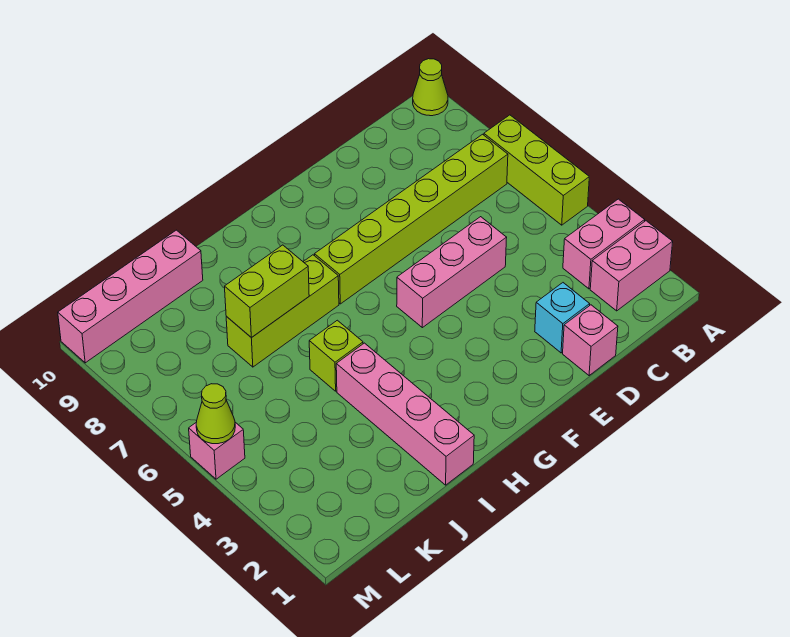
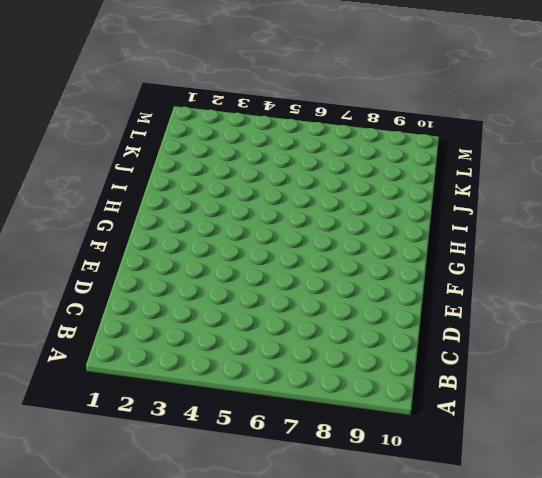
none -> pink brick A2:B2 level 1
none -> pink brick A3:B3 level 1
none -> lime brick A5:A7 level 1

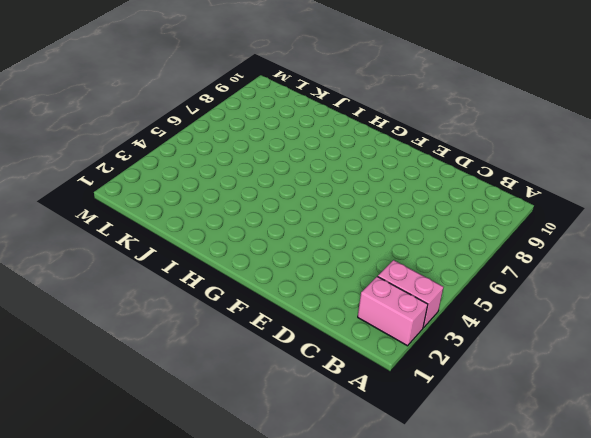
none -> lime brick A5:A7 level 1
none -> lime cone A10 level 1
none -> lime brick B7:G7 level 1

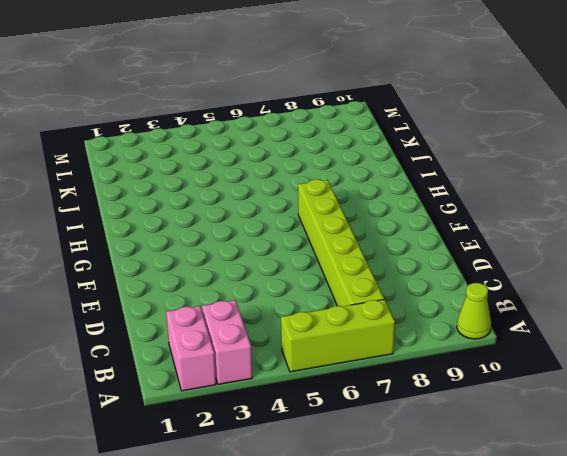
none -> pink brick D1 level 1
none -> cyan brick D2 level 1
none -> pink brick D5:F5 level 1

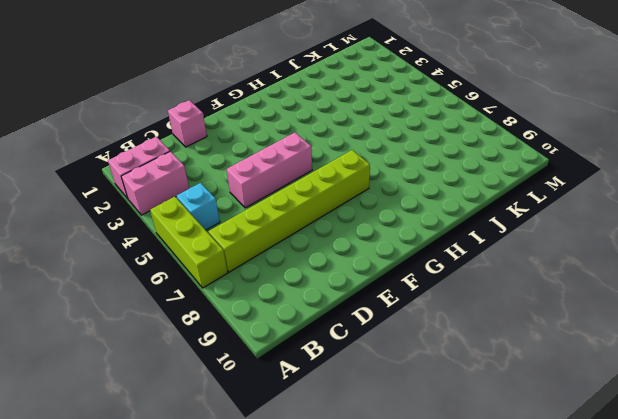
cyan brick B5 level 1 -> cyan brick D2 level 1
none -> lime cone A10 level 1
none -> lime brick H7:J7 level 1
none -> pink brick I1:I4 level 1

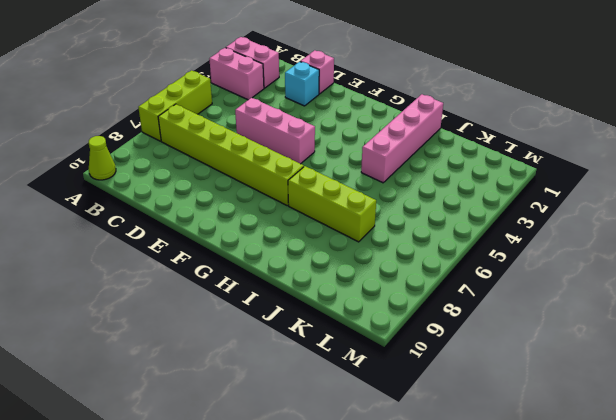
none -> lime brick I5 level 1
none -> pink brick J10:M10 level 1
none -> pink brick M5 level 1

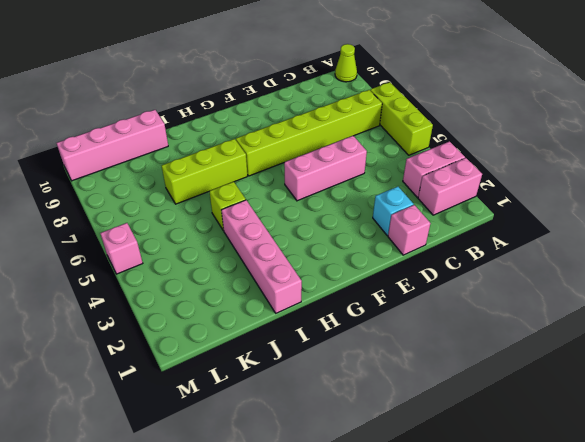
none -> lime brick I7:J7 level 2
none -> lime cone M5 level 2

